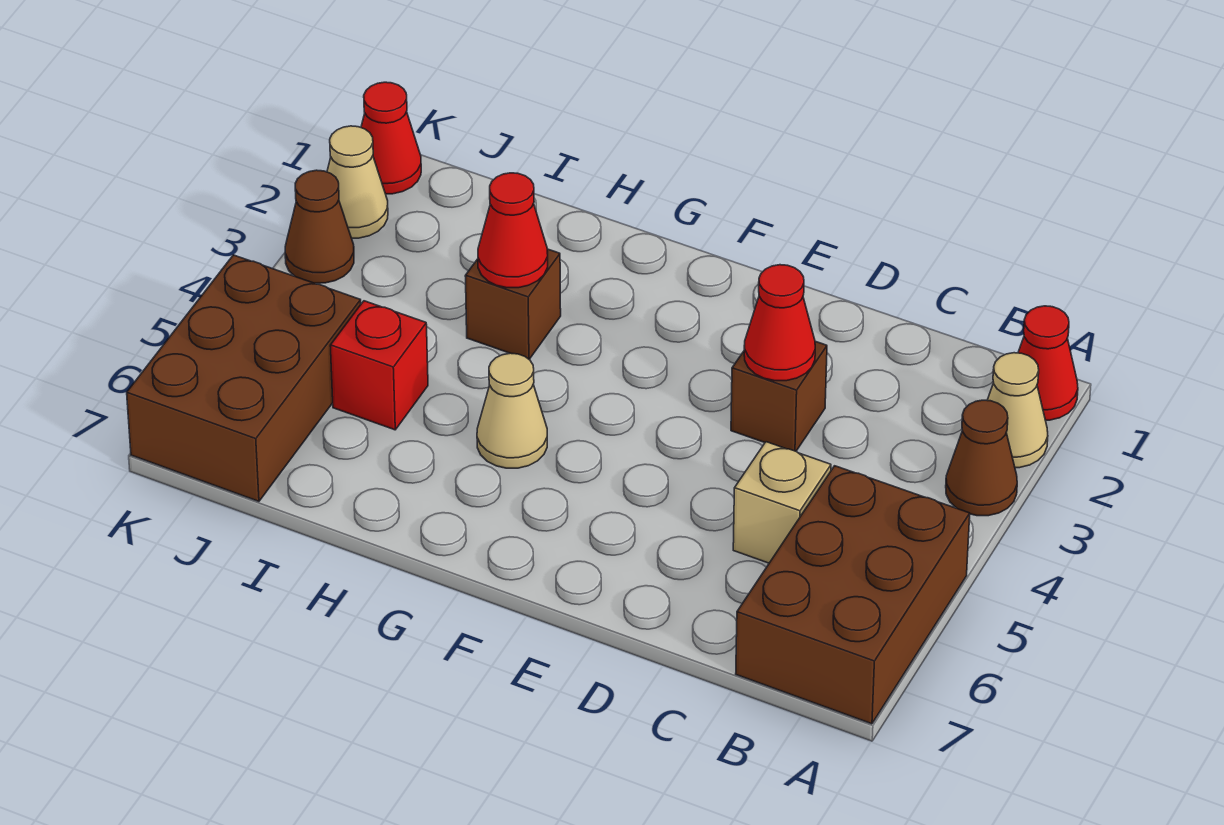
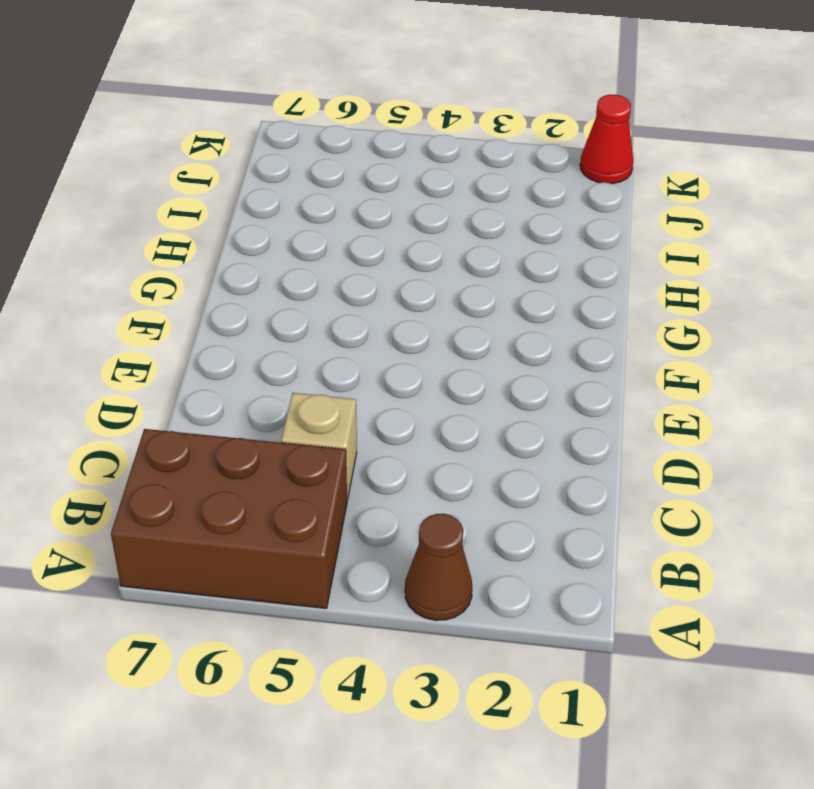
none -> red cone A1 level 1
none -> tan cone A2 level 1
none -> brown brick D3 level 1

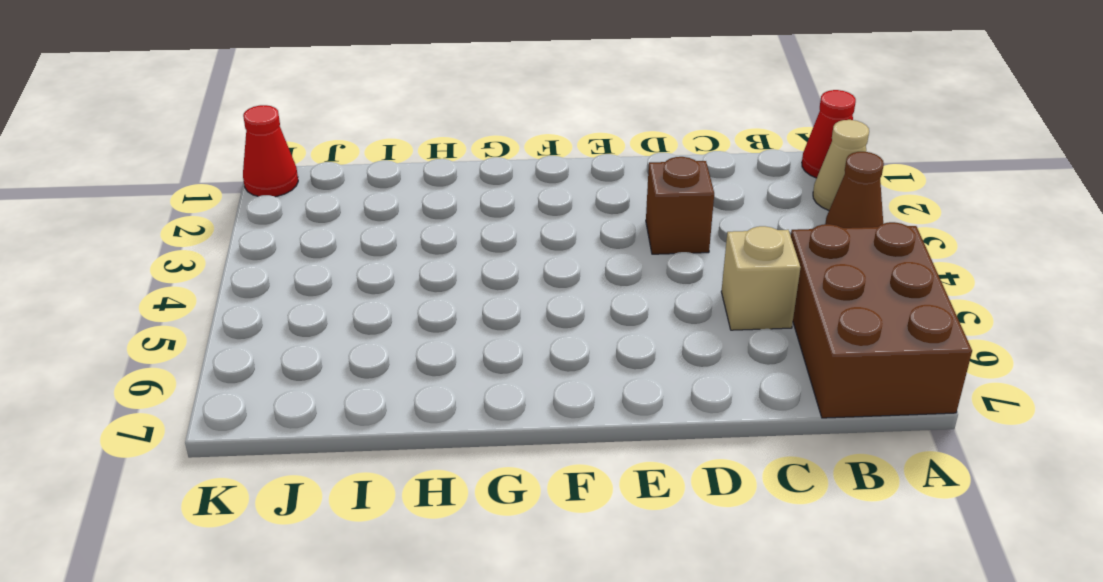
none -> tan cone G5 level 1
none -> brown brick H3 level 1
none -> red brick I5 level 1

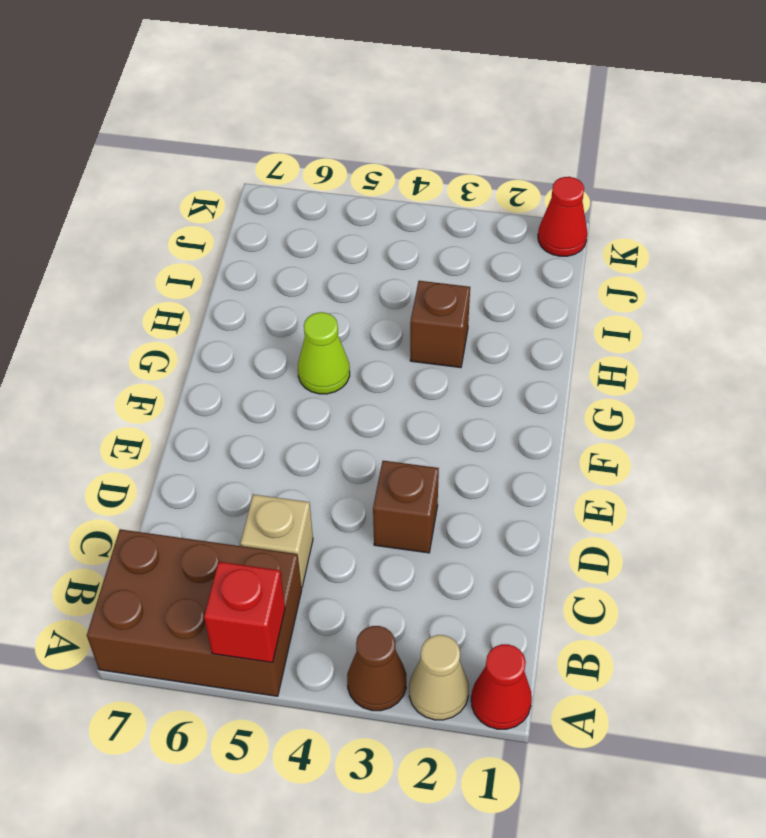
red brick A5 level 2 -> red brick I5 level 1
lime cone G5 level 1 -> tan cone G5 level 1
none -> brown brick J5:K7 level 1
none -> tan cone K2 level 1
none -> brown cone K3 level 1

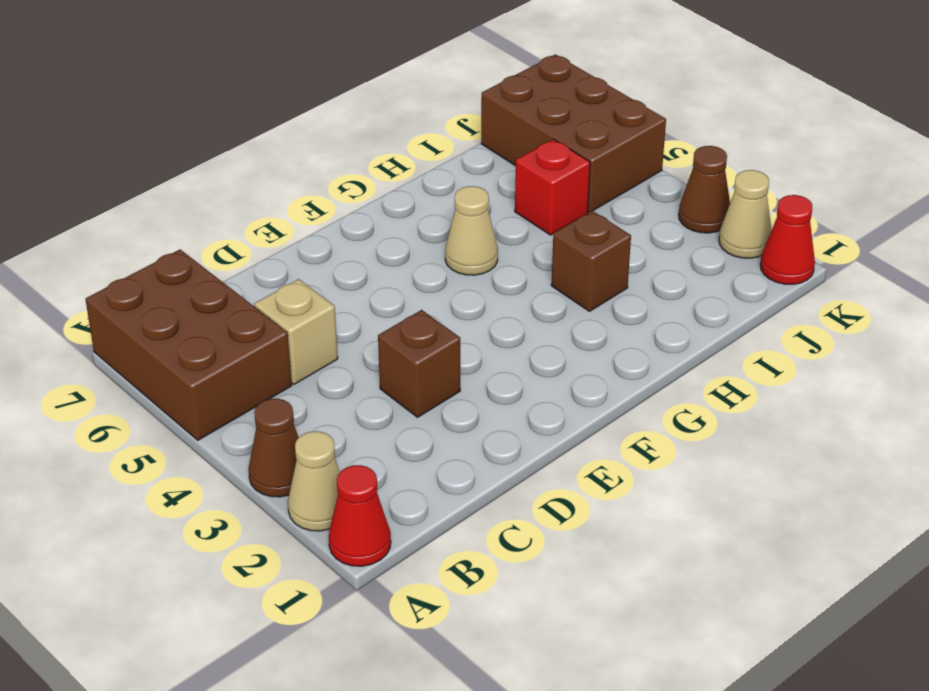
none -> red cone D3 level 2
none -> red cone H3 level 2

